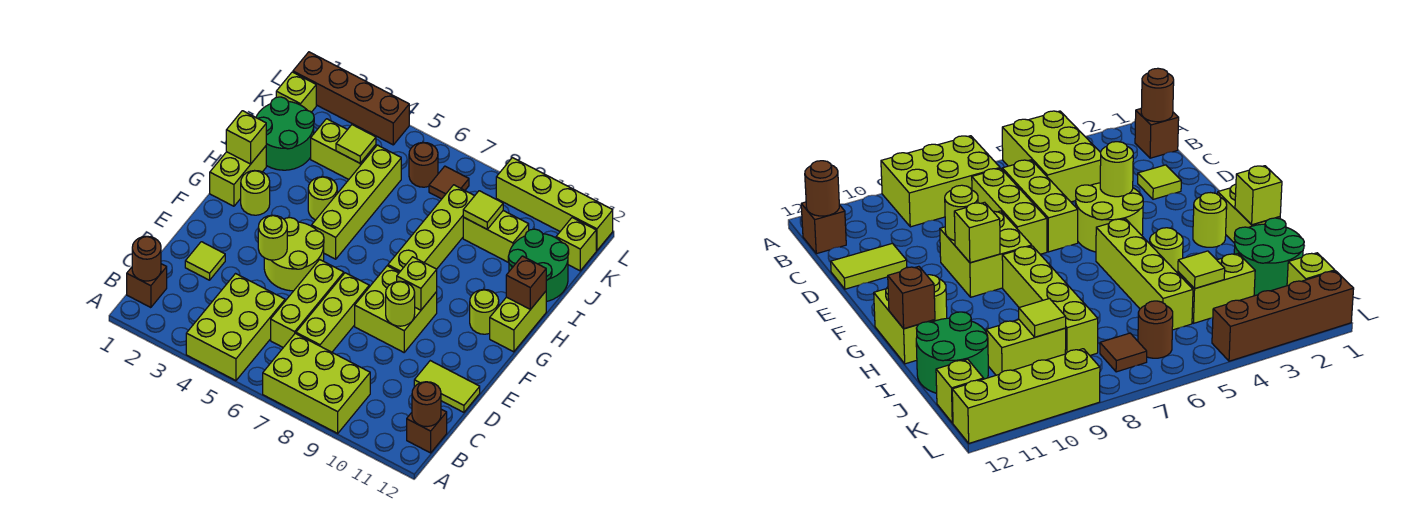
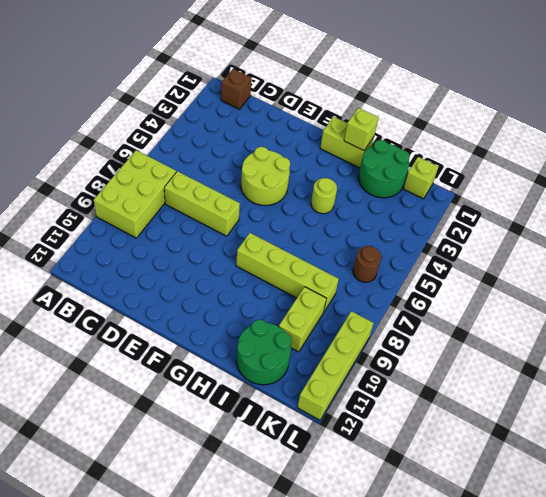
none -> lime brick A4:C5 level 1
none -> brown brick B12 level 1
none -> lime brick C6:E6 level 1
none -> lime tile D2 level 1

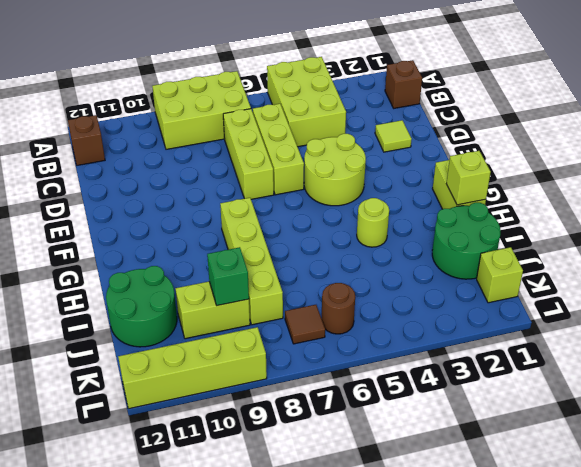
green brick J9 level 2 -> lime tile J9 level 2
none -> lime tile D11:D12 level 1
none -> lime brick E8:F9 level 1
none -> lime round brick G2 level 1
none -> lime brick G5:J5 level 1

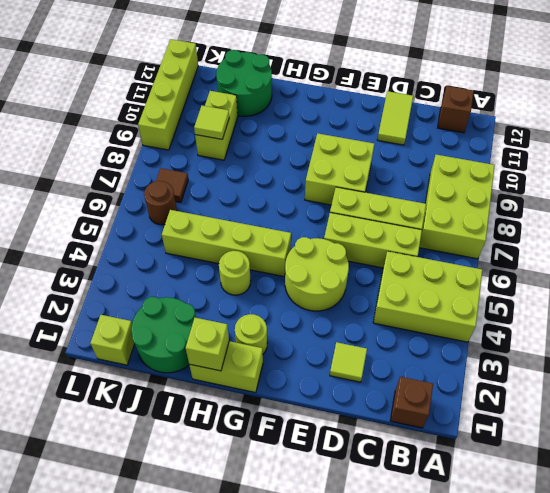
none -> lime brick G8:J8 level 1
none -> lime round brick G11 level 1
none -> lime brick G12:H12 level 1
none -> lime brick J3:J4 level 1

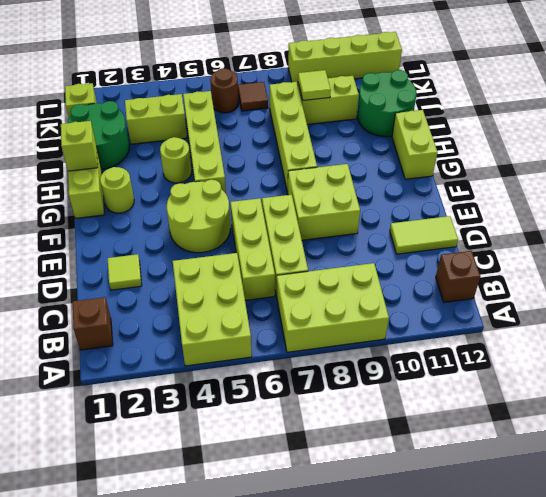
none -> lime round brick G11 level 1
none -> lime brick K12 level 1
none -> brown brick L1:L4 level 1
none -> brown round brick B1 level 2

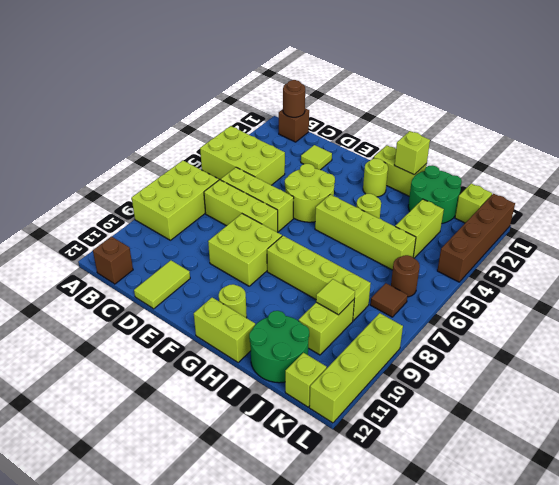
none -> brown round brick B12 level 2
none -> lime round brick E4 level 2
none -> lime round brick E9 level 2
none -> lime brick F9 level 2

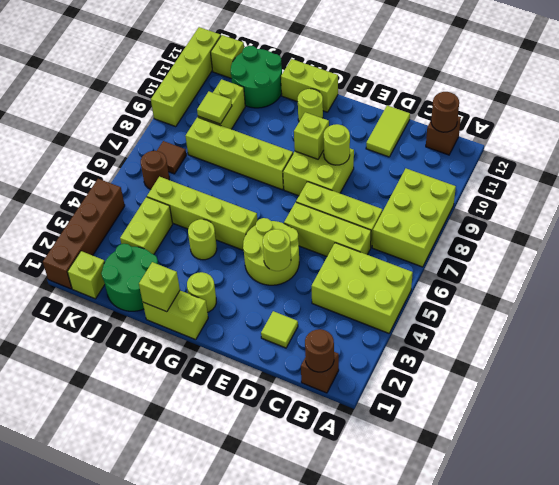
none -> brown brick H12 level 2
none -> lime tile J4 level 2

